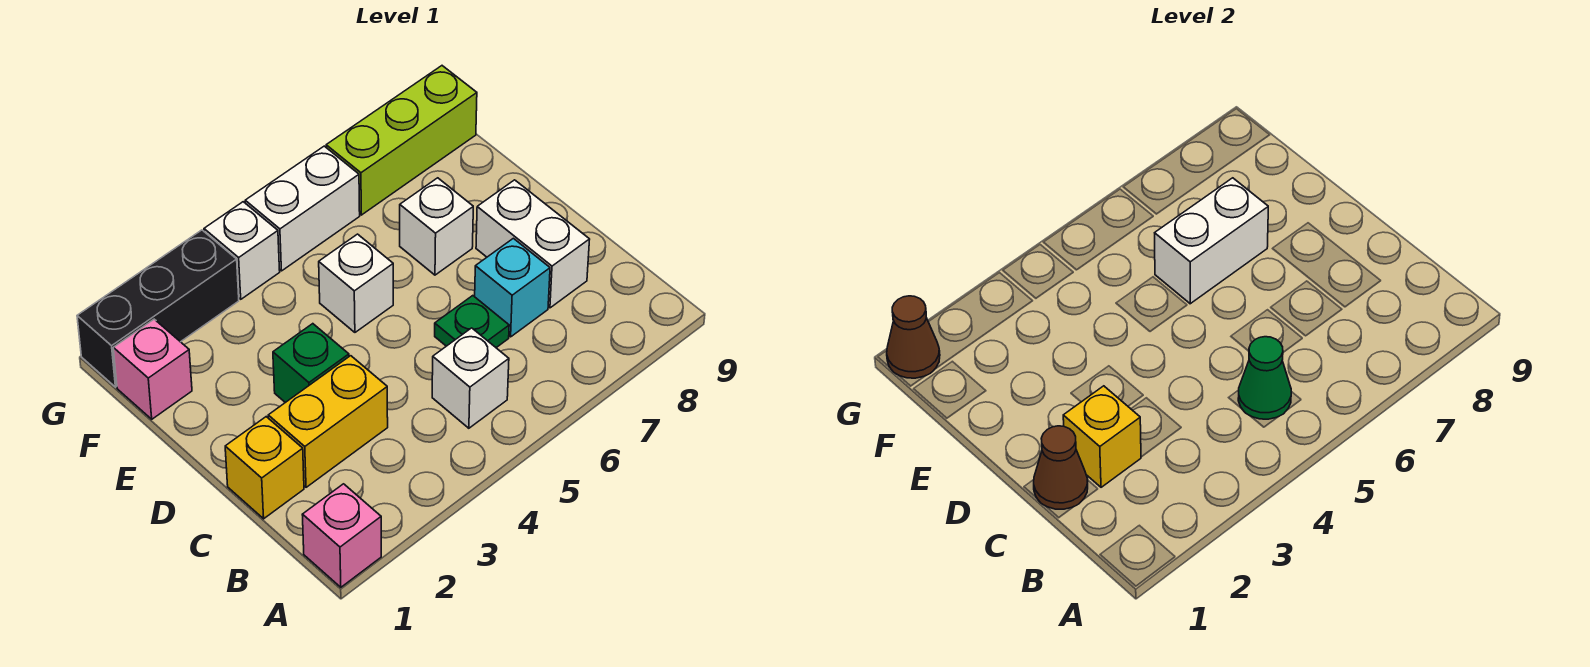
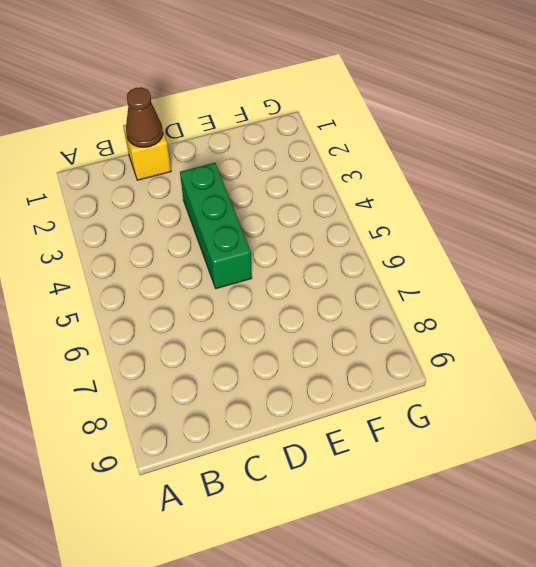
green brick D3:D5 level 1 -> green brick D3 level 1
none -> pink brick A1 level 1
none -> white brick B5 level 1
none -> yellow brick C2:C3 level 1

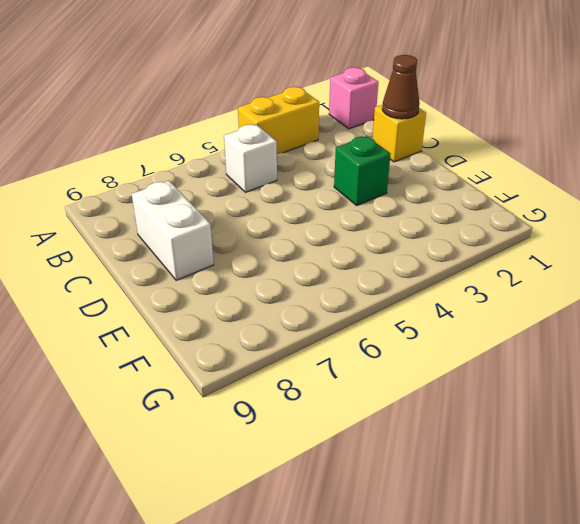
yellow brick A3:A4 level 1 -> yellow brick C2:C3 level 1
none -> green plate C6 level 1
none -> cyan brick C7 level 1
none -> white brick E5 level 1

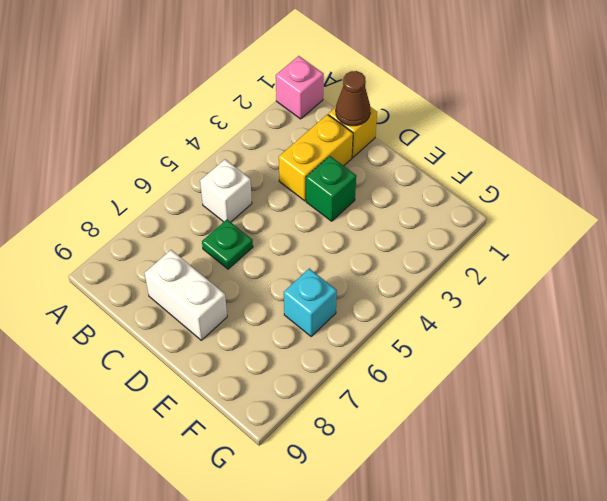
cyan brick F6 level 1 -> cyan brick C7 level 1
none -> white brick E5 level 1
none -> white brick E7 level 1
none -> pink brick F1 level 1

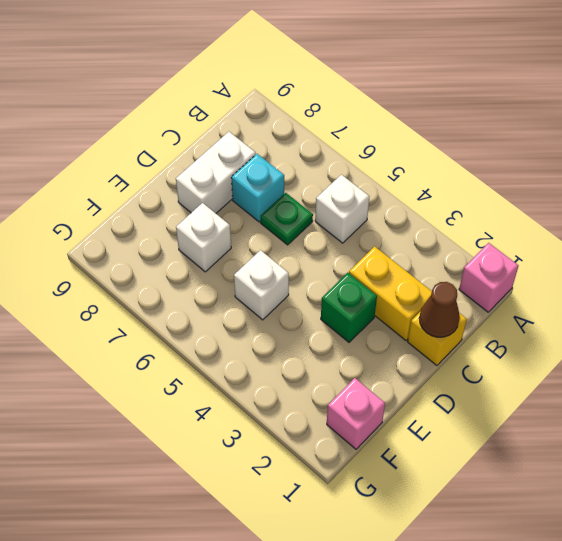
none -> black brick G1:G3 level 1
none -> white brick G4 level 1
none -> white brick G5:G6 level 1

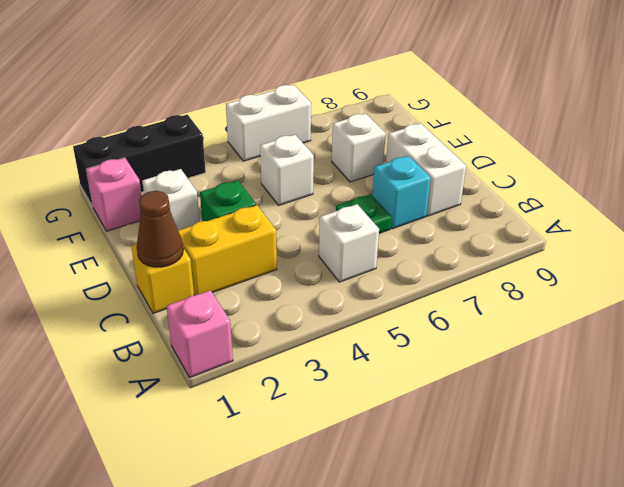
white brick E2 level 1 -> white brick G4 level 1
none -> lime brick G7:G9 level 1
none -> green cone B5 level 2
none -> yellow brick C2 level 2

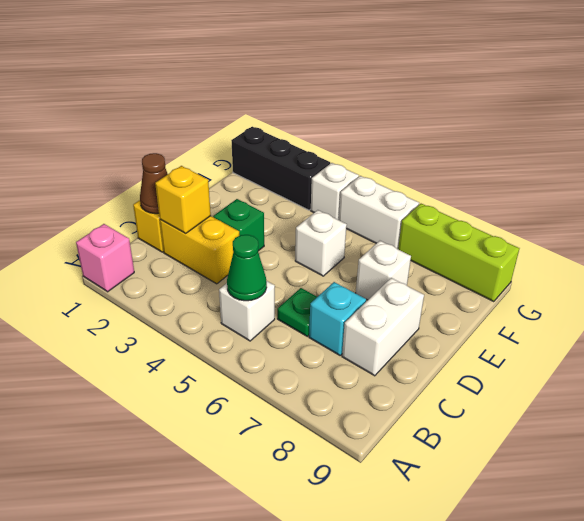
none -> pink brick F1 level 1
none -> white brick E6:E7 level 2
none -> brown cone G1 level 2

